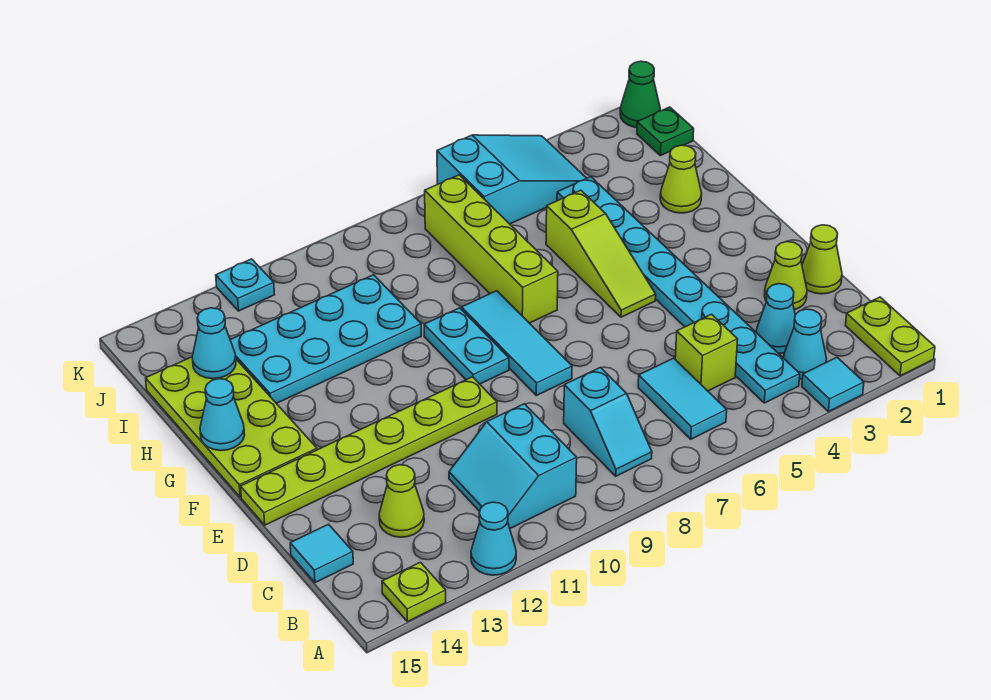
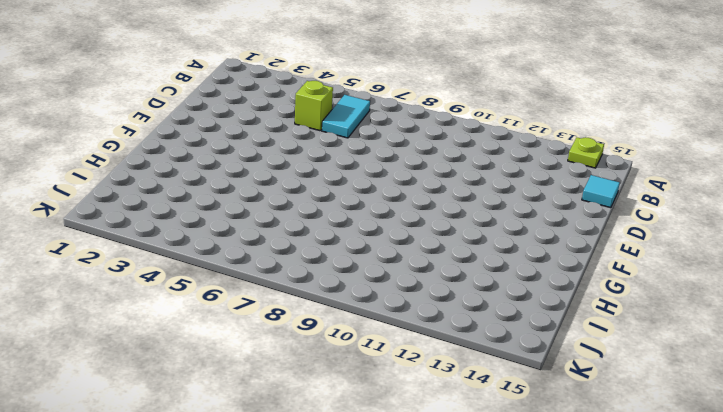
none -> lime plate A1:B1 level 1
none -> cyan tile A3 level 1
none -> cyan cone A12 level 1

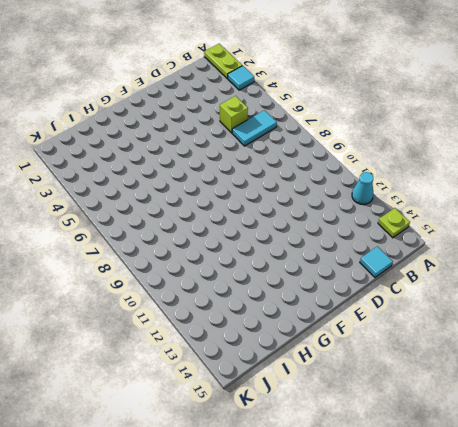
lime plate A1:A2 level 1 -> lime plate A1:B1 level 1
none -> cyan cone B3 level 1
none -> cyan plate B4:I4 level 1
none -> cyan slope B8:C8 level 1 top C

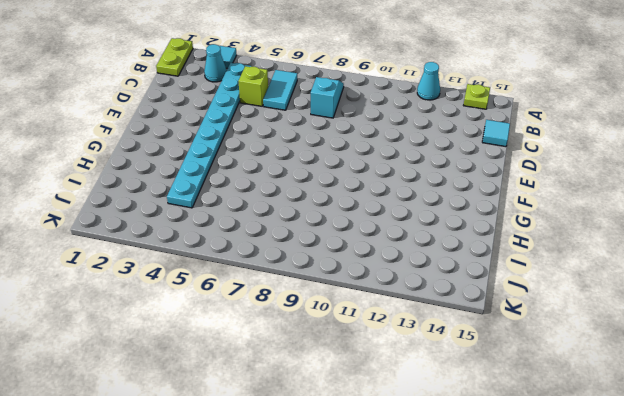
none -> cyan slope B10:C11 level 1 top 10
none -> cyan cone C3 level 1
none -> lime cone C13 level 1

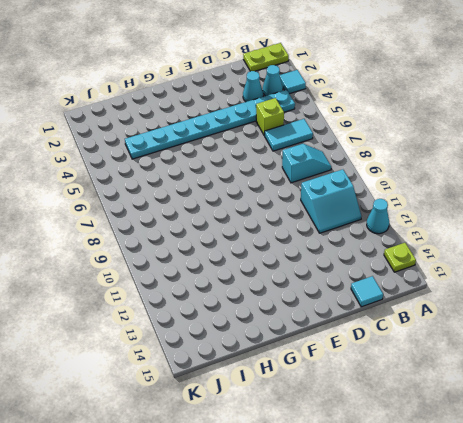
none -> lime cone C13 level 1
none -> lime cone D1 level 1
none -> lime cone D2 level 1

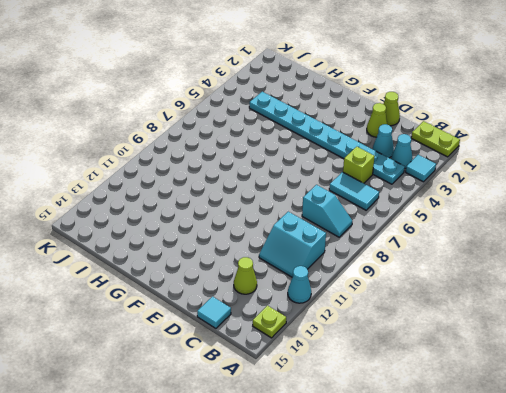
none -> cyan tile E8:G8 level 1
none -> lime plate E10:E15 level 1
none -> lime slope F5:H5 level 1 top H

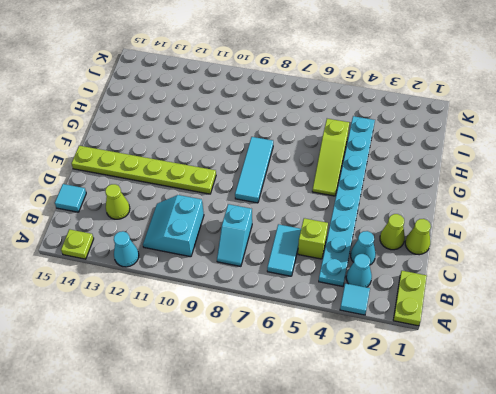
none -> cyan plate F9:G9 level 1
none -> lime plate F14:I15 level 1
none -> lime brick G7:J7 level 1

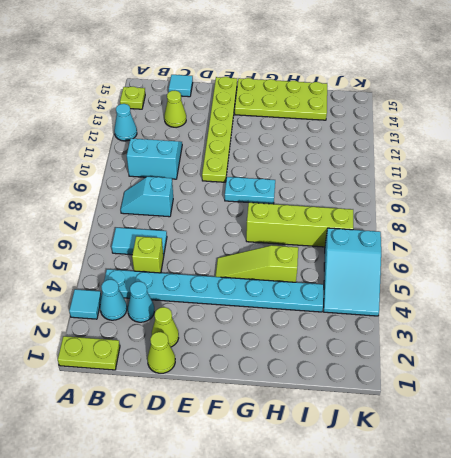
none -> cyan tile E8:G8 level 1
none -> lime cone H2 level 1
none -> cyan plate H10:I13 level 1

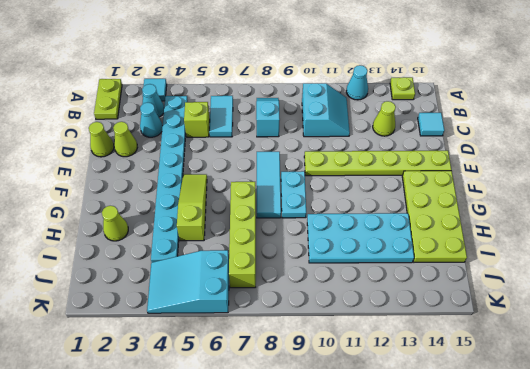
none -> green plate J1 level 1
none -> green cone K1 level 1
none -> cyan plate K12 level 1

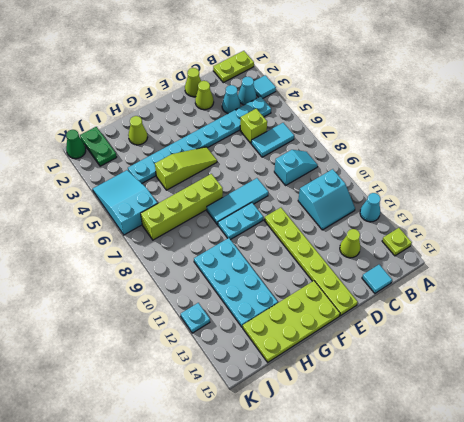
green plate J1:J2 level 1 -> green plate J1 level 1
none -> cyan cone G15 level 2
none -> cyan cone I14 level 2

